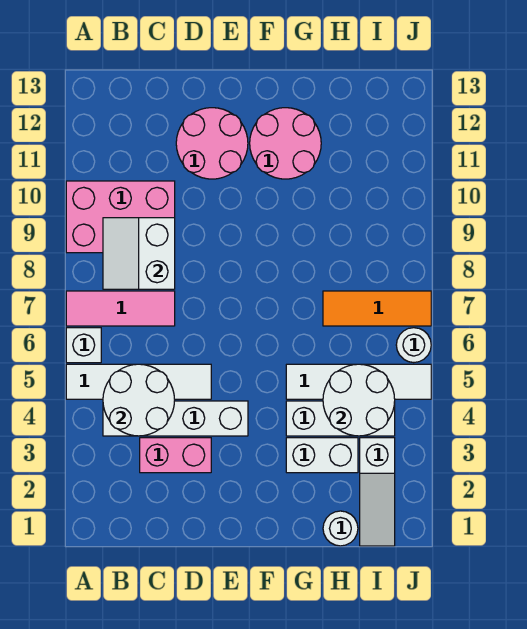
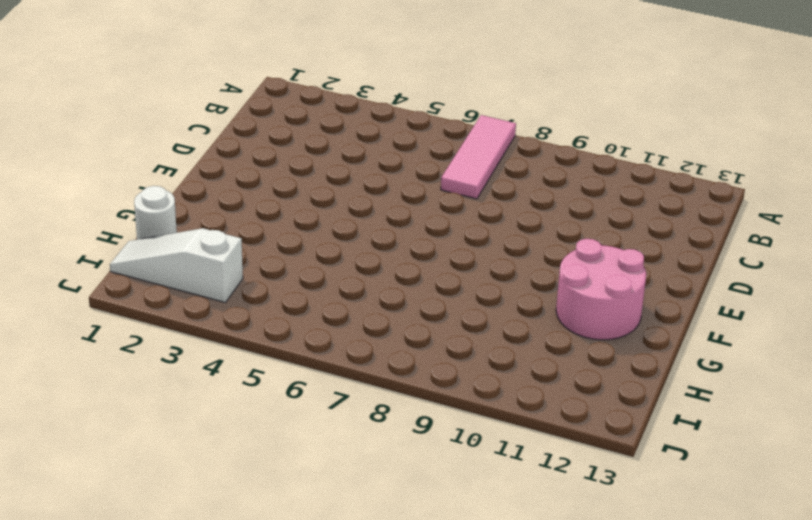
none -> white tile A5:D5 level 1
none -> white brick A6 level 1
none -> pink brick A9:C10 level 1

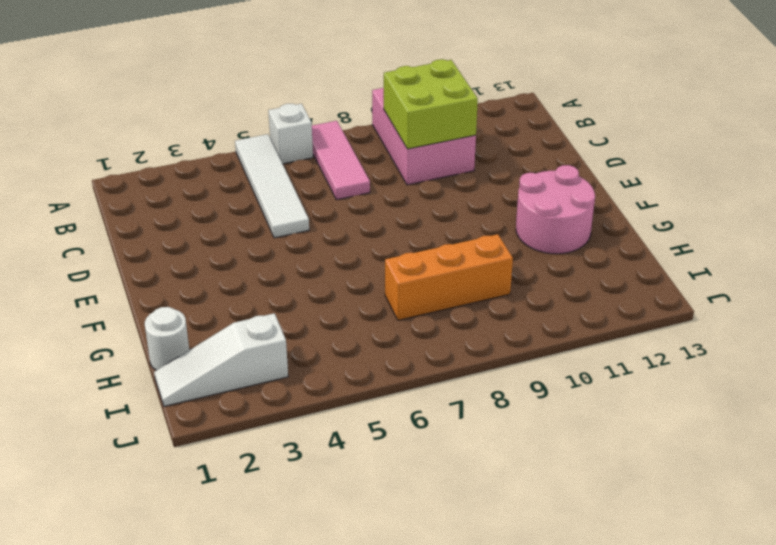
lime brick B9:C10 level 2 -> white slope B8:C9 level 2 top C
orange brick H7:H9 level 1 -> orange tile H7:J7 level 1
none -> white brick B4:E4 level 1
none -> pink brick C3:D3 level 1
none -> pink round brick D11:E12 level 1

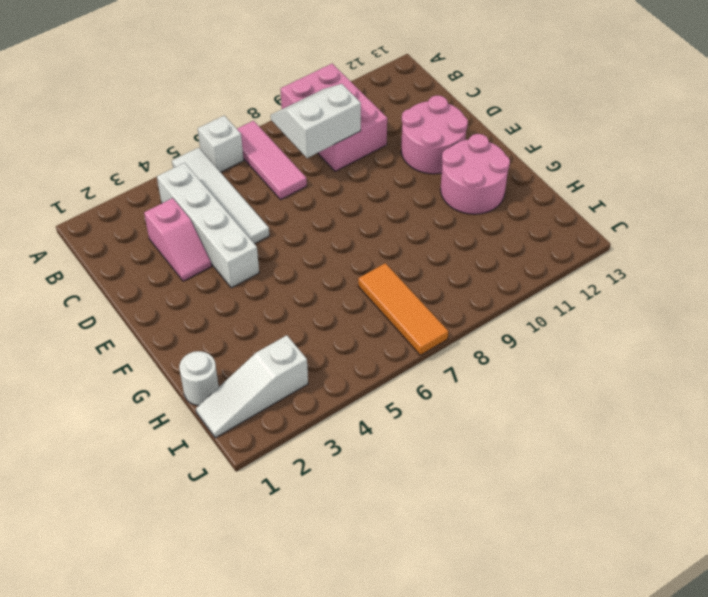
pink slope C3:D3 level 1 top C -> pink brick C3:D3 level 1
none -> white brick G3:H3 level 1
none -> white brick G4:I4 level 1
none -> white tile G5:J5 level 1

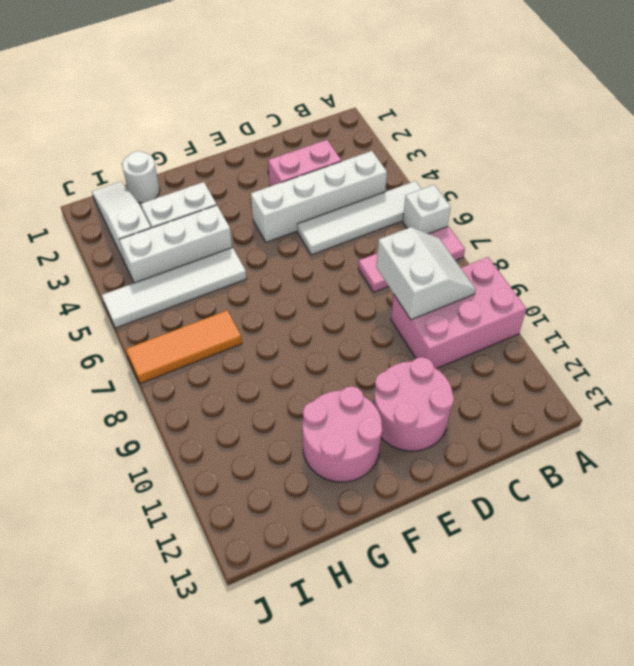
none -> white round brick J6 level 1
none -> white round brick B4:C5 level 2
none -> white round brick H4:I5 level 2

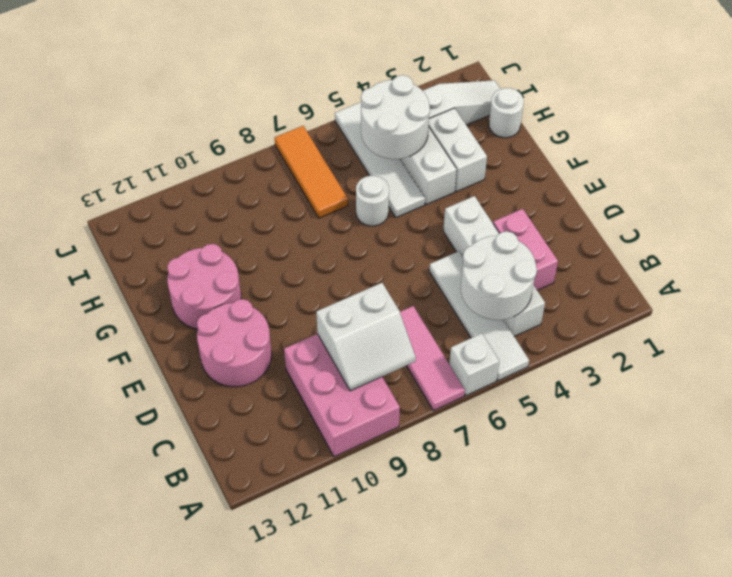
white round brick G6 level 1 -> white round brick J6 level 1

